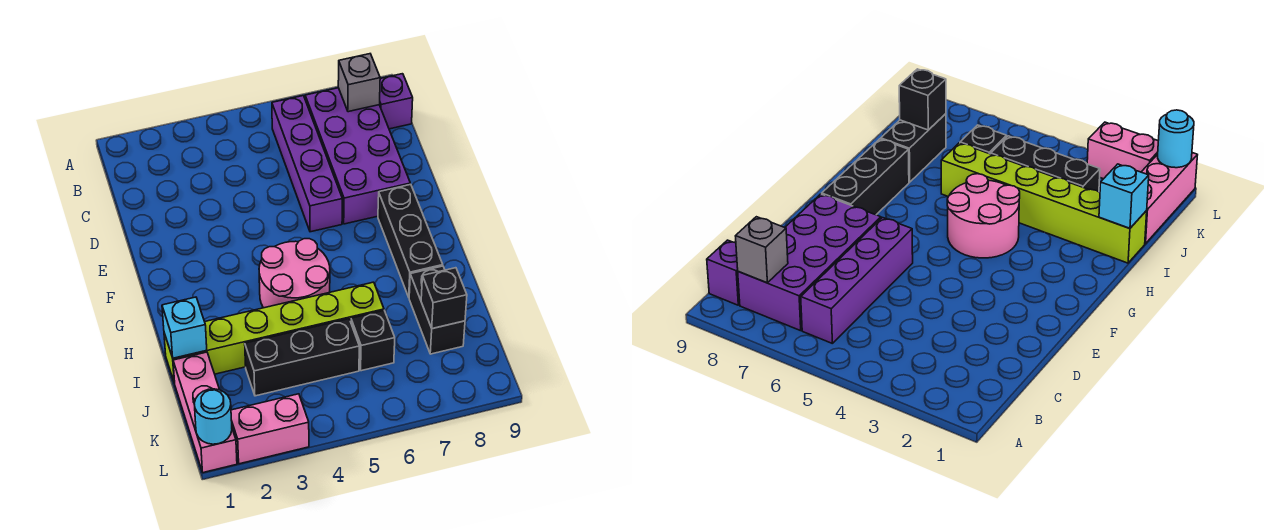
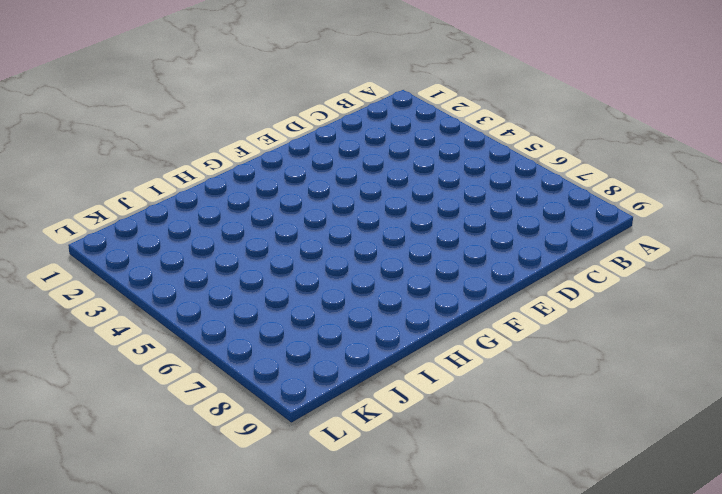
none -> purple brick B6:E6 level 1
none -> purple brick B7:E8 level 1
none -> purple brick B9 level 1

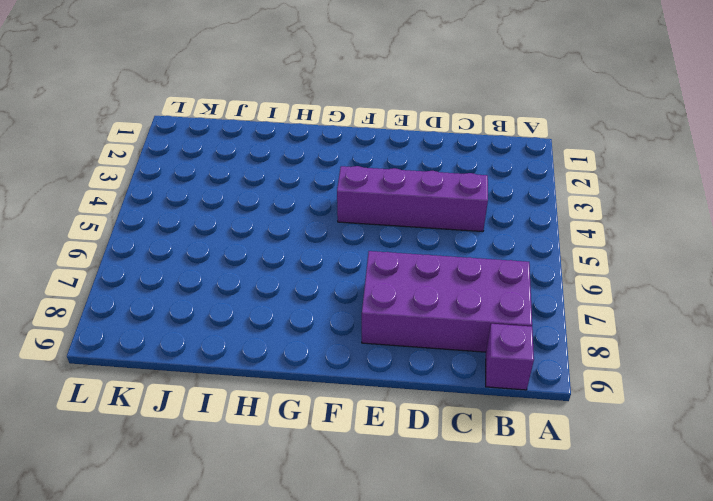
purple brick C4:F4 level 1 -> purple brick B6:E6 level 1
none -> black brick F8:H8 level 1
none -> pink round brick G4:H5 level 1
none -> lime brick I1:I6 level 1

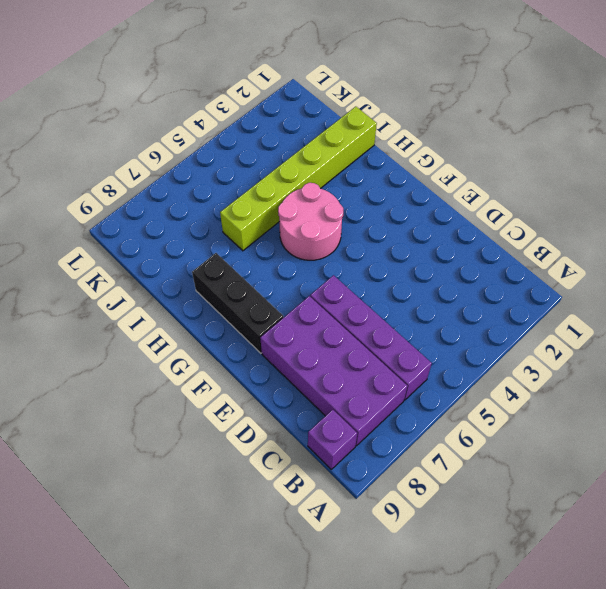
none -> black brick I8:J8 level 1
none -> pink brick J1:L1 level 1
none -> black brick J3:J5 level 1

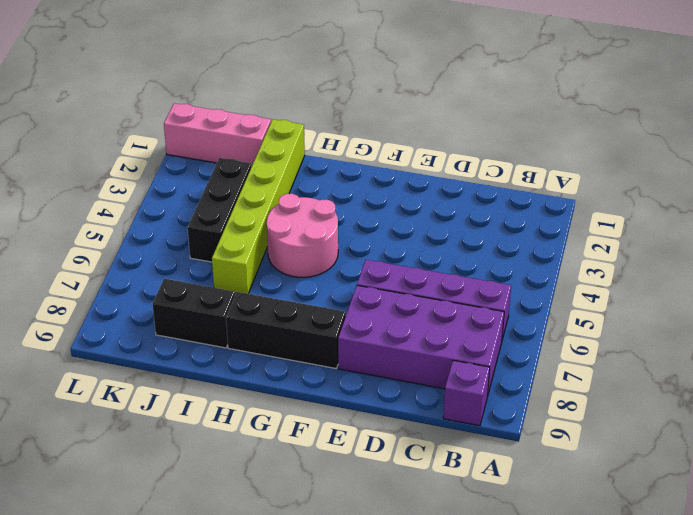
none -> black brick J6 level 1
none -> pink brick L2:L3 level 1
none -> grey brick B8 level 2

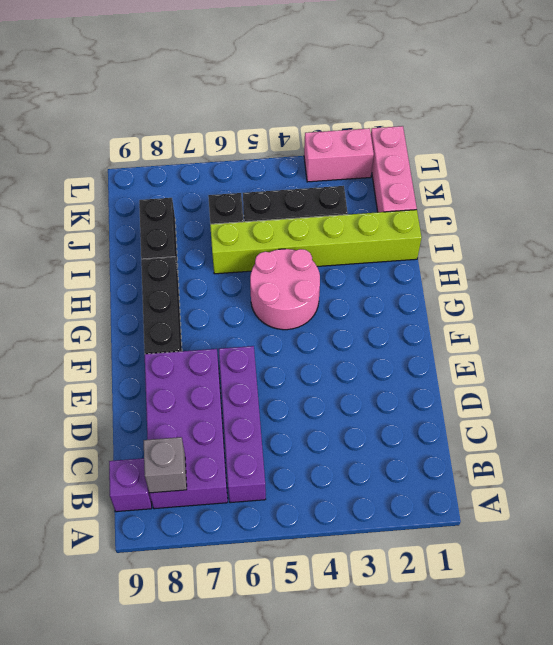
none -> cyan brick I1 level 2
none -> black brick J8 level 2
none -> cyan round brick L1 level 2

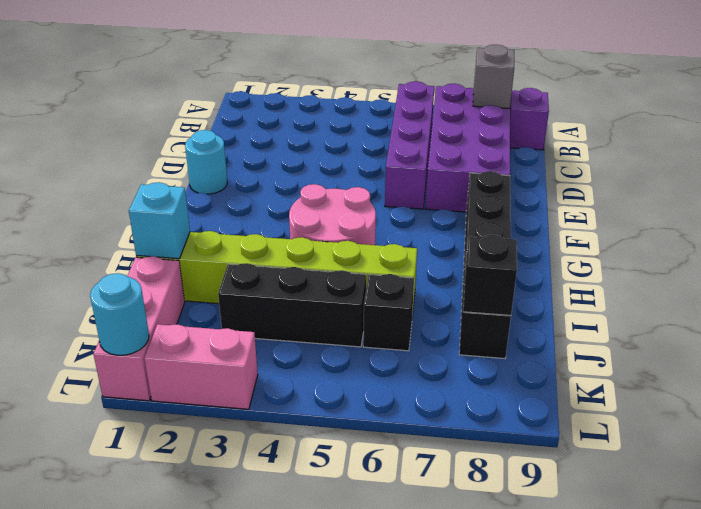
cyan round brick E1 level 1 -> none

